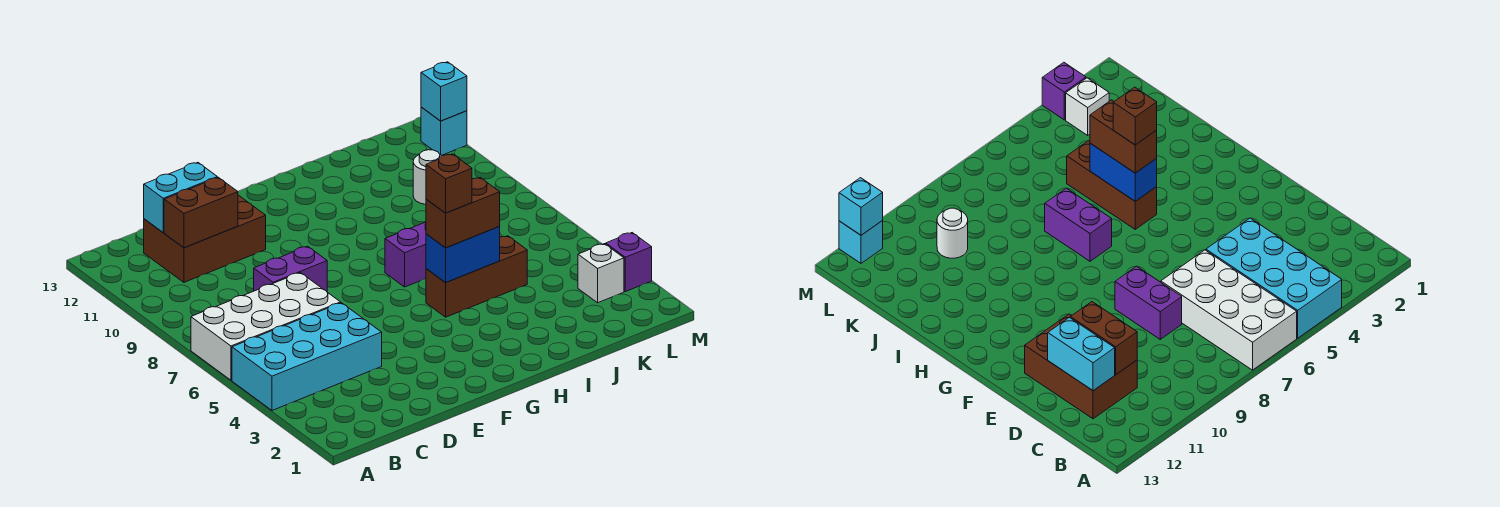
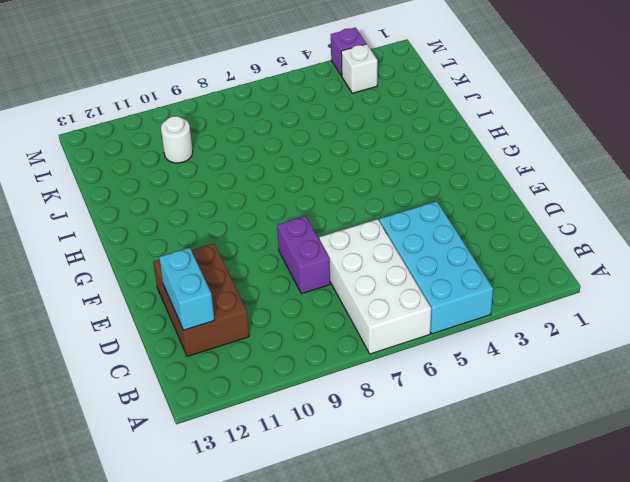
none -> brown brick H5:J5 level 1
none -> purple brick H7:I7 level 1
none -> cyan brick M12 level 1

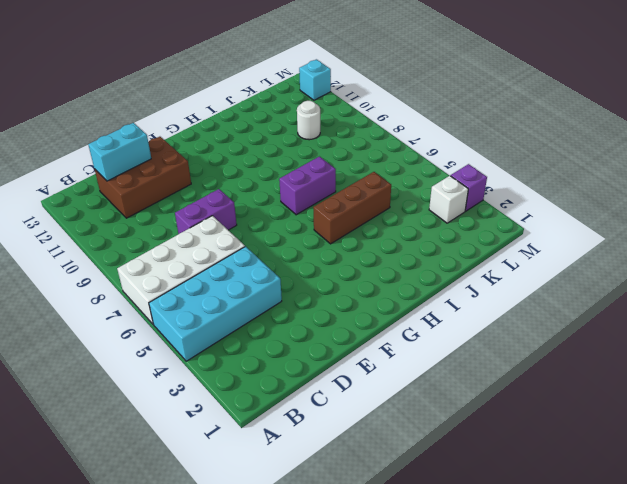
none -> brown brick C11:D11 level 2
none -> blue brick H5:I5 level 2
none -> cyan brick M12 level 2

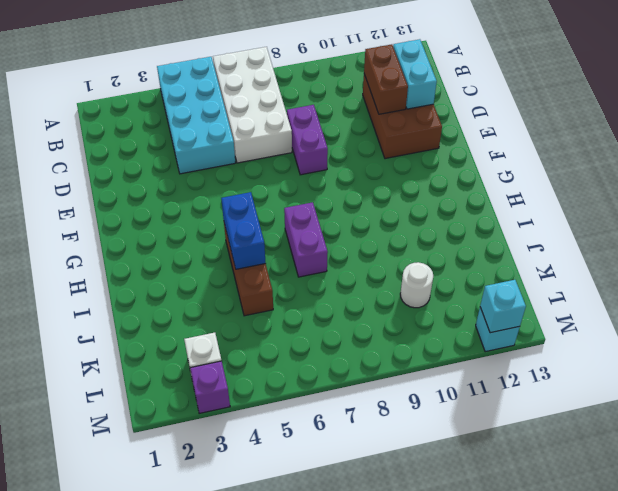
none -> brown brick H5:I5 level 3
none -> brown brick H5 level 4

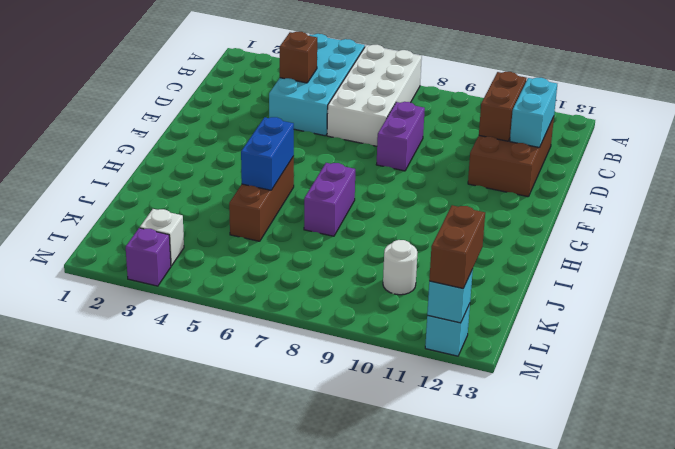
brown brick C4 level 2 -> brown brick H5 level 4
brown brick L12:M12 level 3 -> brown brick H5:I5 level 3

